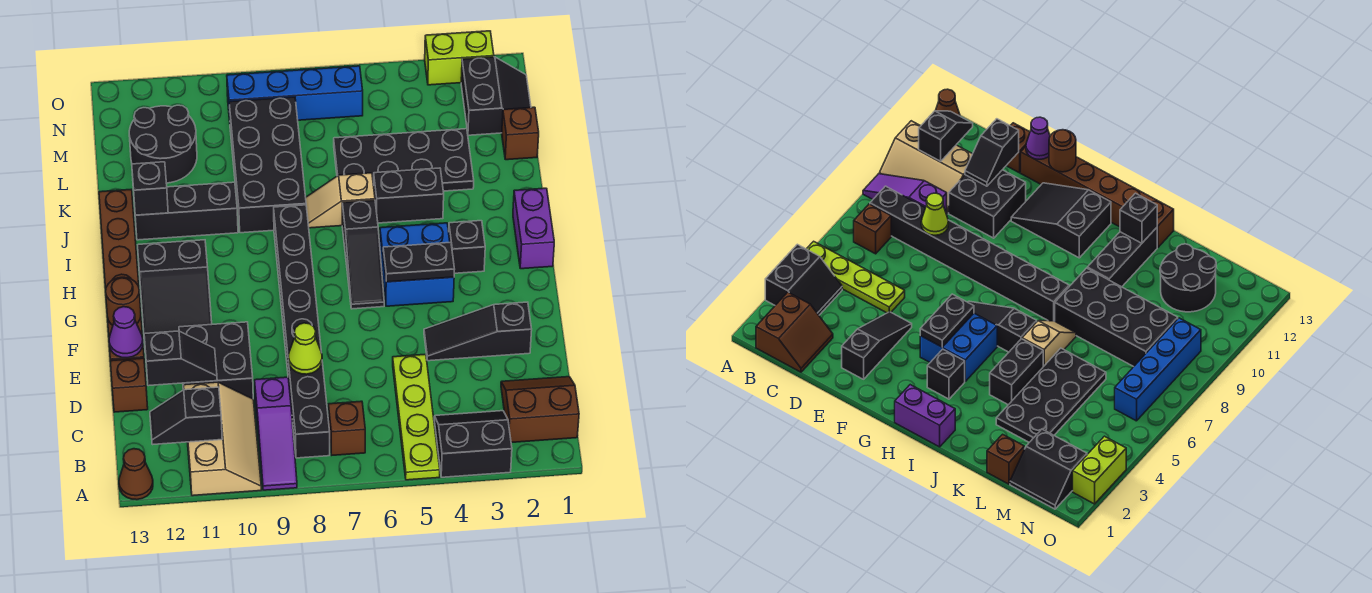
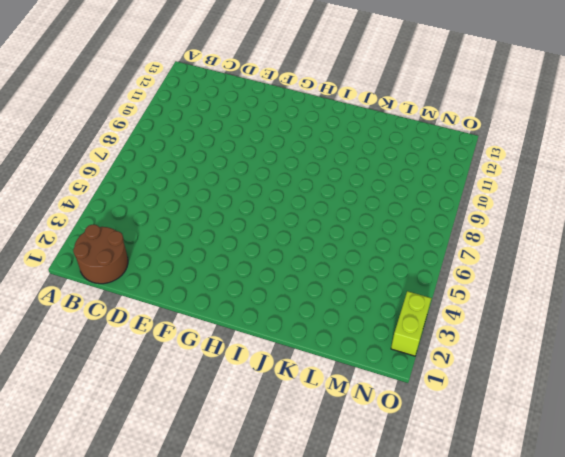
brown round brick B1:C2 level 1 -> brown slope B1:C2 level 1 top B
none -> black slope A3:B4 level 1 top A
none -> lime plate A5:D5 level 1
none -> purple slope A9:C9 level 1 top C
none -> tan slope A10:C11 level 1 top 11

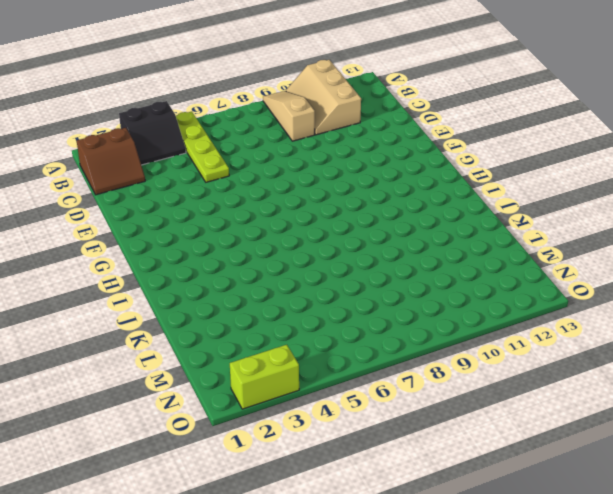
tan slope A9:C9 level 1 top C -> purple slope A9:C9 level 1 top C
none -> brown cone A13 level 1
none -> brown brick B7 level 1
none -> black brick B8:I8 level 1
none -> black brick D10:E11 level 1

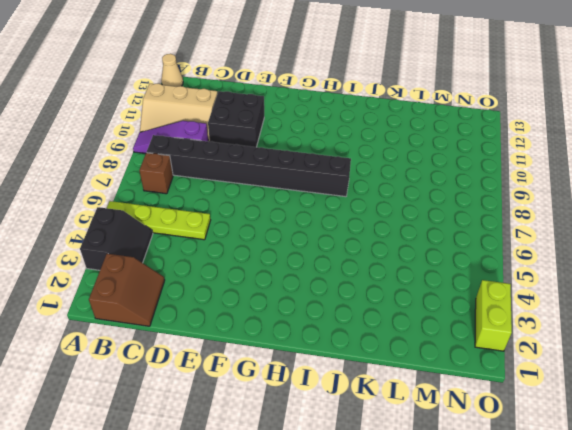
tan cone A13 level 1 -> brown cone A13 level 1
none -> brown brick D13 level 1
none -> black slope E2:E4 level 1 top 2
none -> brown brick E13:J13 level 1
none -> black slope F11:H12 level 1 top H

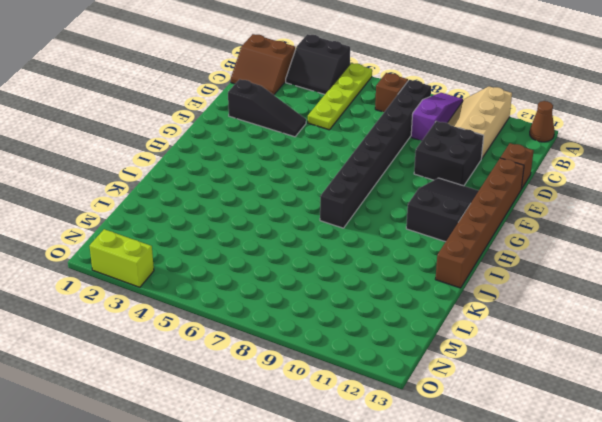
none -> blue brick G4:H5 level 1
none -> black slope G6:I6 level 1 top I
none -> purple brick H1:I1 level 1
none -> black brick H3 level 1

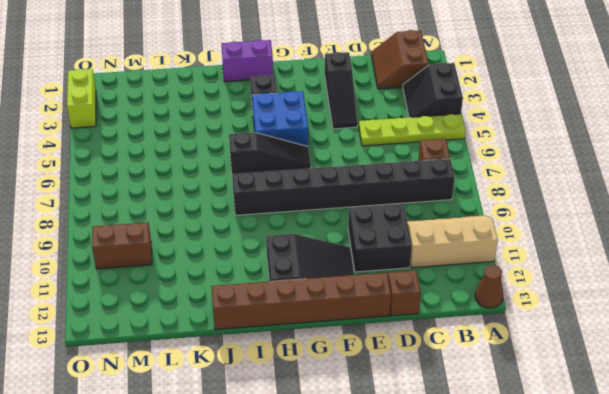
brown brick M10:N10 level 1 -> none
none -> purple slope A9:C9 level 1 top C
none -> black brick J4:J5 level 1
none -> tan slope J6:J7 level 1 top 6
none -> black brick J8:M9 level 1

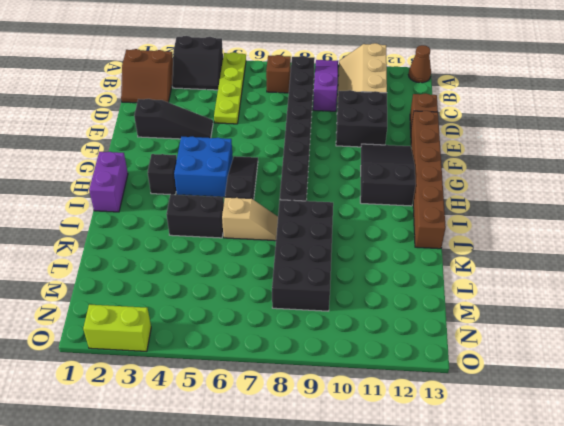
none -> black brick J10:J12 level 1
none -> black plate K3:L6 level 1
none -> brown brick L1 level 1
none -> black round brick L11:M12 level 1

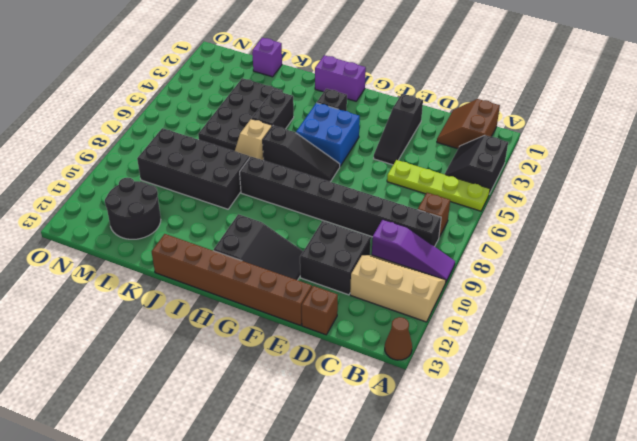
purple brick L1 level 1 -> brown brick L1 level 1
none -> black brick J10:J12 level 1
none -> black slope M1:N2 level 1 top 2
none -> blue brick N6:N9 level 1
none -> lime brick O2:O3 level 1

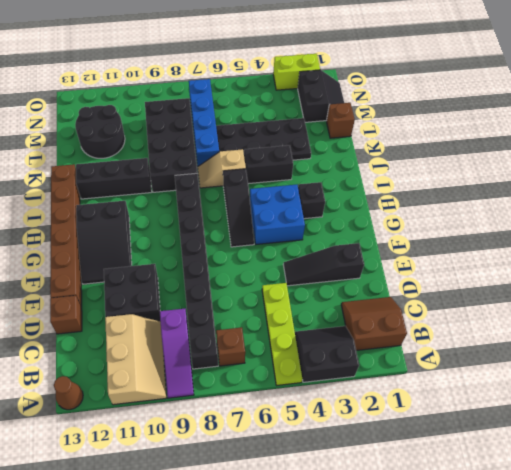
blue brick K7:N7 level 1 -> blue brick N6:N9 level 1
none -> purple brick H1:I1 level 1
none -> black slope B11:B12 level 2 top 11
none -> lime cone D8 level 2
none -> black slope D11:D12 level 2 top 12

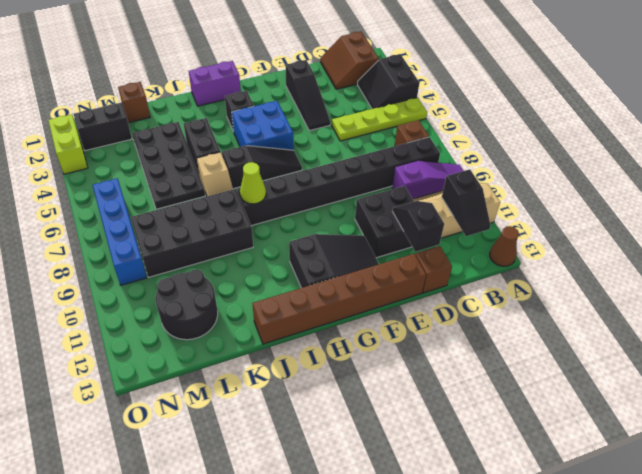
lime cone I8 level 2 -> lime cone D8 level 2
none -> black brick J10:J12 level 1
none -> purple cone E13 level 2
none -> brown round brick F13 level 2
none -> black plate G4:G5 level 2

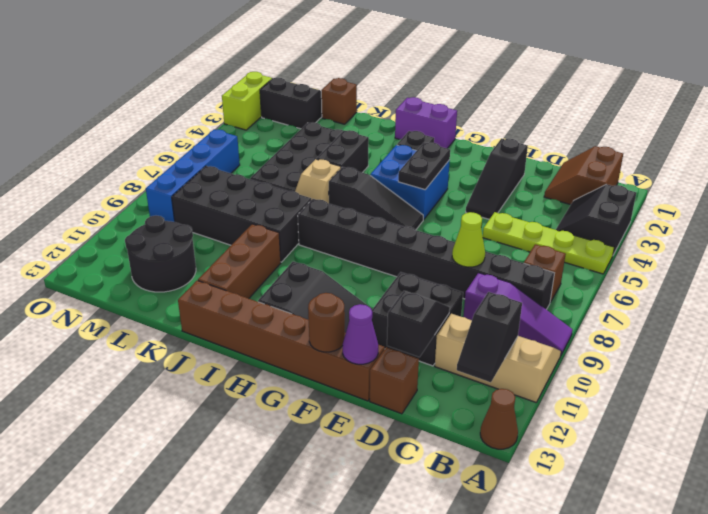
brown brick J10:J12 level 1 -> black brick J10:J12 level 1
none -> black brick J12 level 2

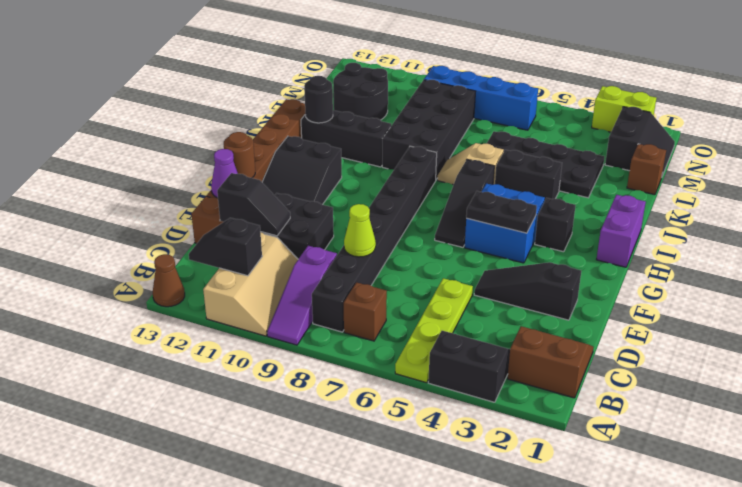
black round brick J12 level 2 -> black brick J12 level 2

